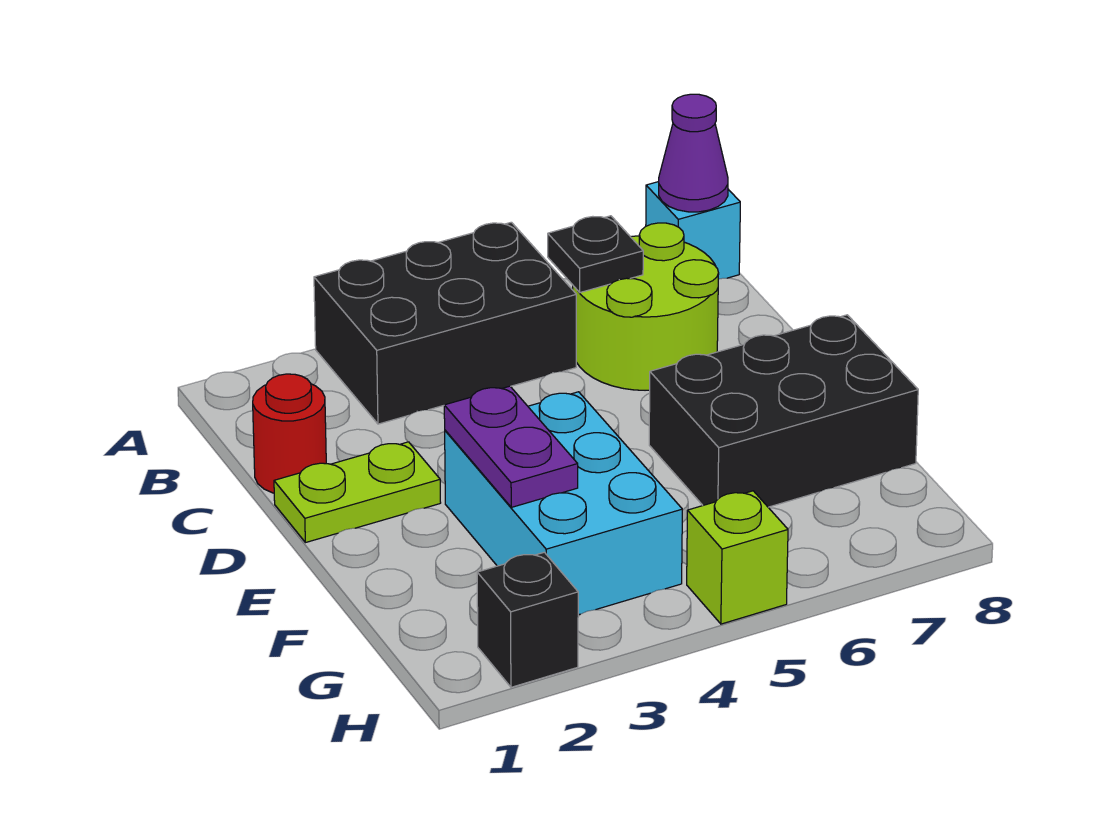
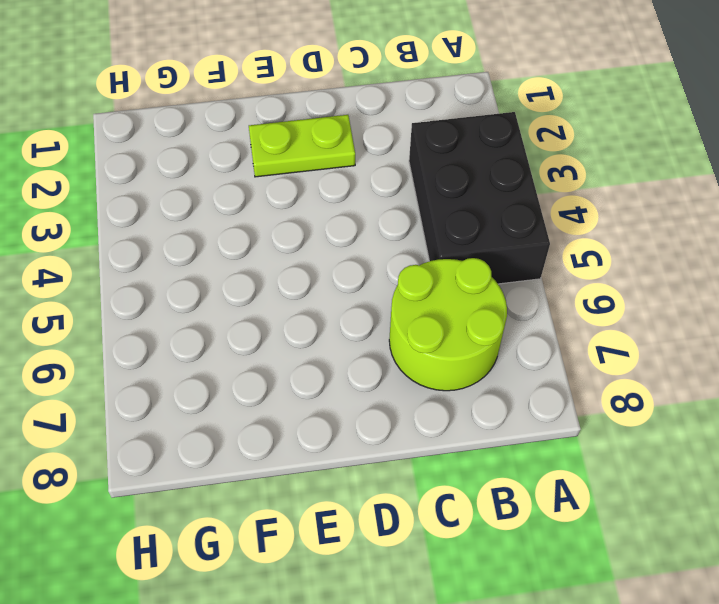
lime plate D2:E2 level 1 -> lime plate D1:D2 level 1
none -> cyan brick A8 level 1
none -> red round brick C1 level 1
none -> cyan brick E3:G4 level 1

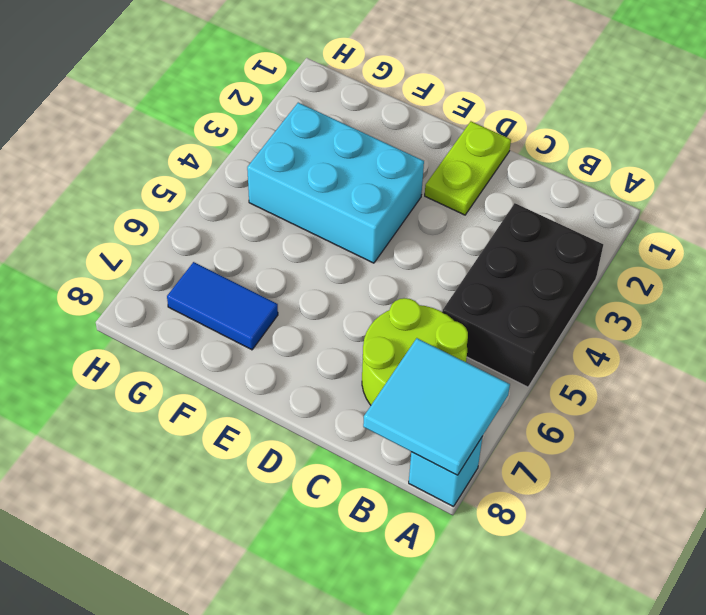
cyan tile A7:B8 level 2 -> purple cone A8 level 2
blue tile F7:G7 level 1 -> black brick E6:F8 level 1
none -> red round brick C1 level 1
none -> black brick H2 level 1
none -> lime brick H5 level 1

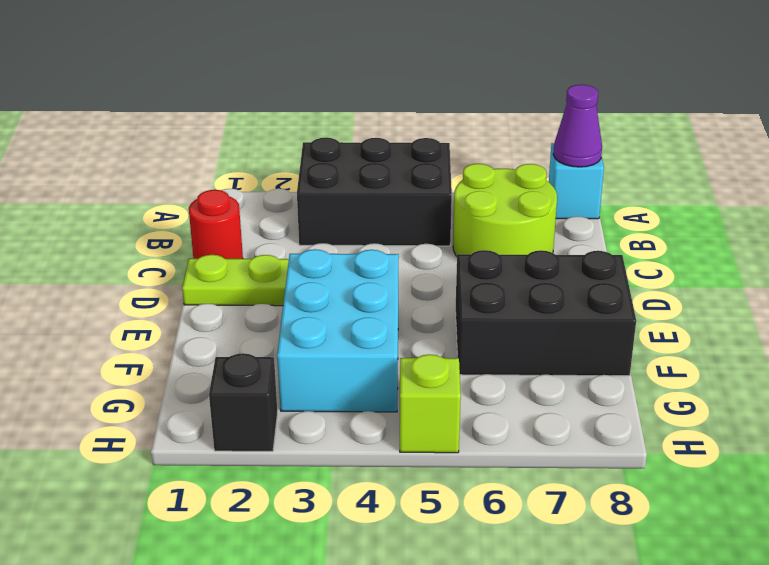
none -> black plate B6 level 2
none -> purple plate E3:F3 level 2

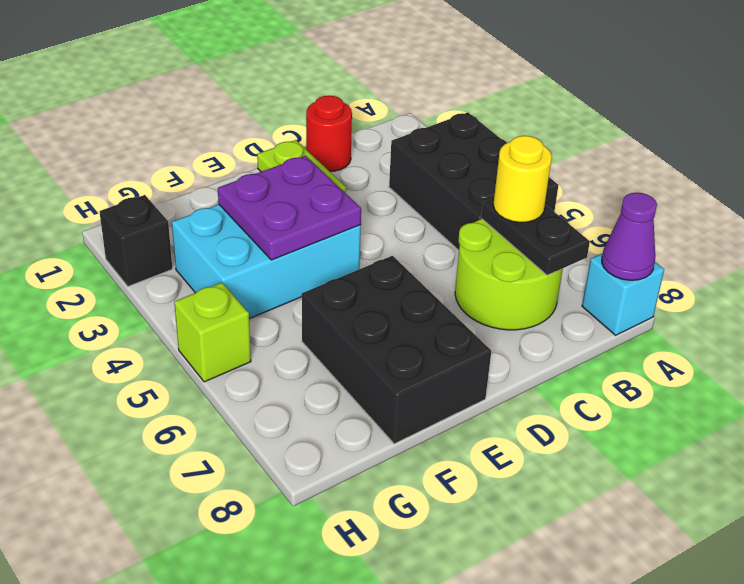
black plate B6:B7 level 2 -> black plate B6 level 2
yellow round brick B6 level 3 -> none
purple plate E3:F4 level 2 -> purple plate E3:F3 level 2

